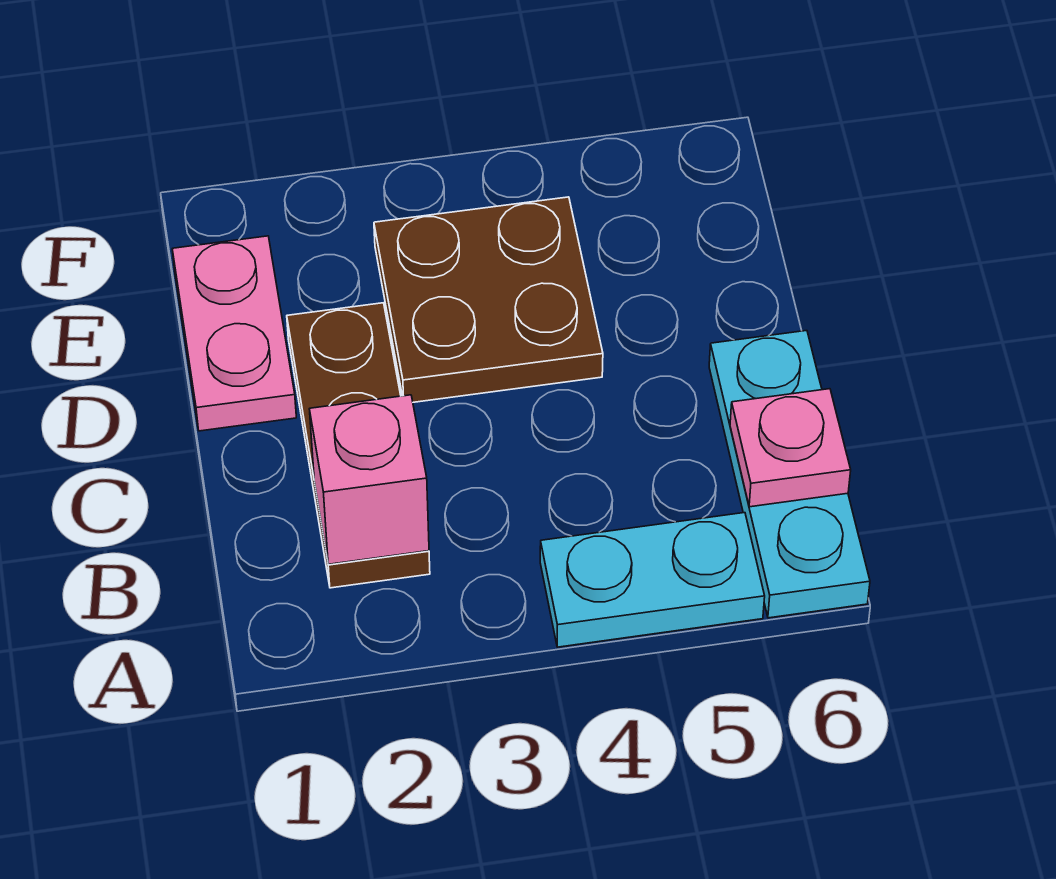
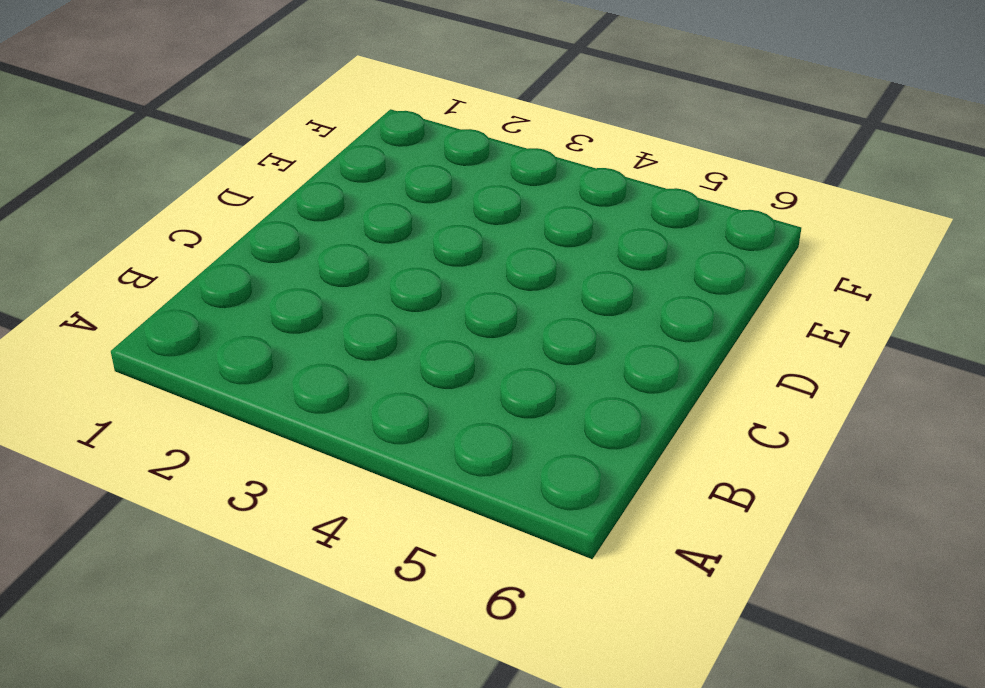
none -> cyan plate A4:A5 level 1
none -> cyan plate A6:C6 level 1

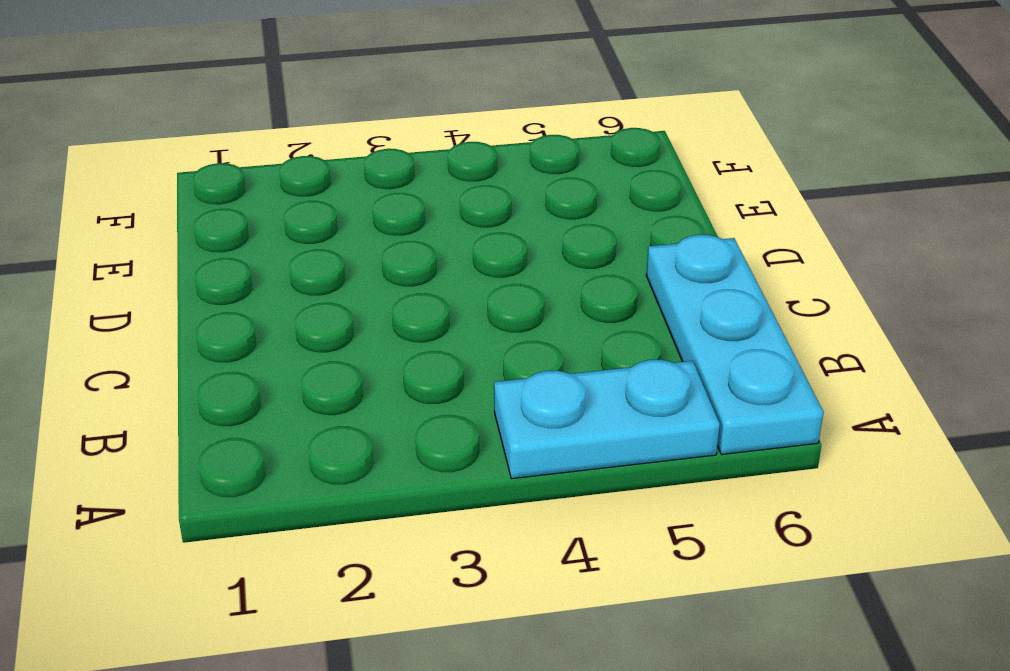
none -> brown plate B2:D2 level 1
none -> pink plate D1:E1 level 1

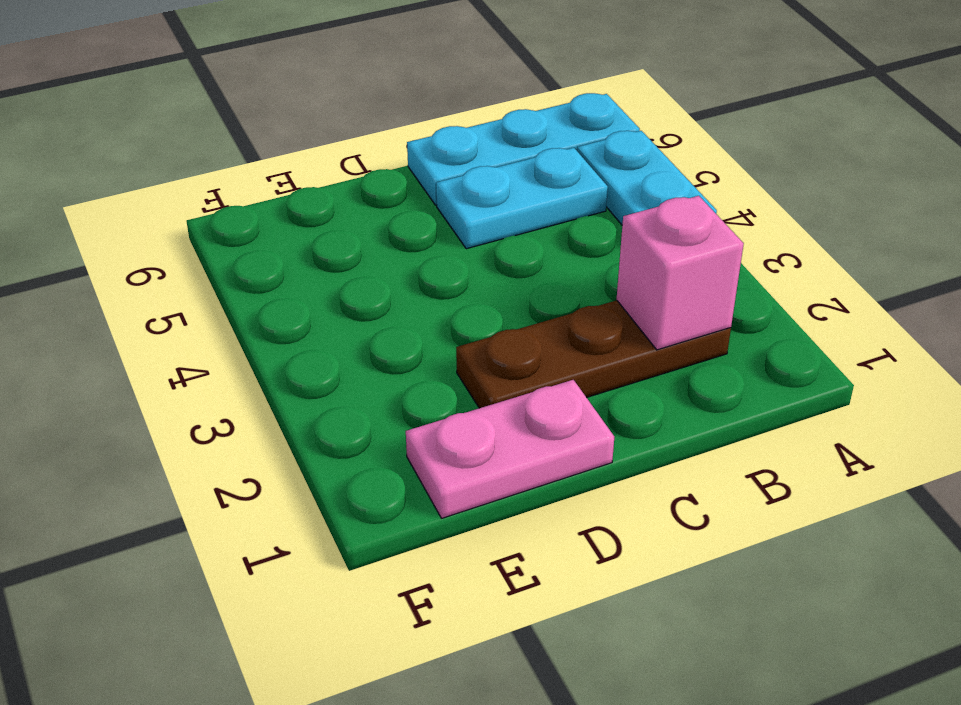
cyan plate B5:C5 level 1 -> none
none -> brown plate D3:E4 level 1
none -> pink plate B6 level 2

